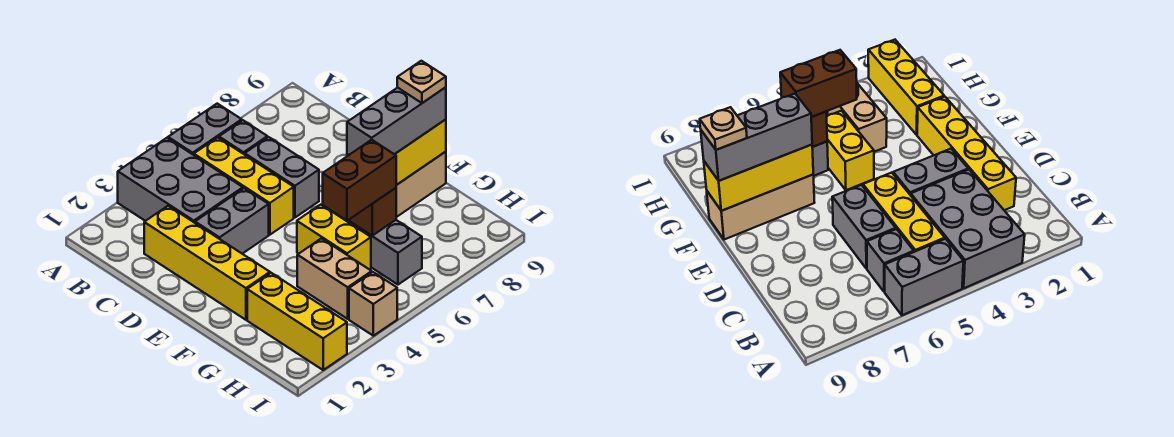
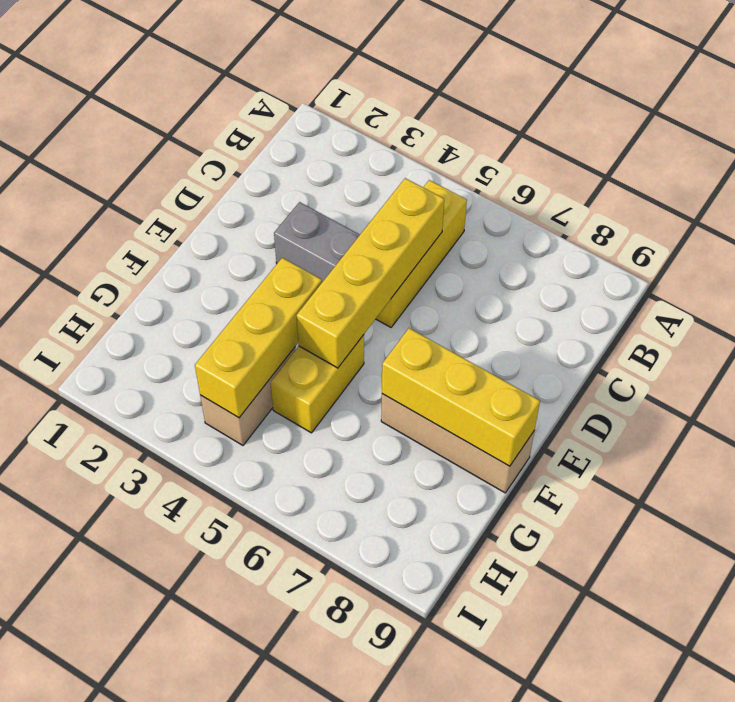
yellow brick C5:F5 level 2 -> yellow brick C2:F2 level 1
yellow brick F4:H4 level 2 -> yellow brick G2:I2 level 1
none -> grey brick A3:C4 level 1
none -> grey brick A5:A6 level 1
none -> grey brick B6 level 1

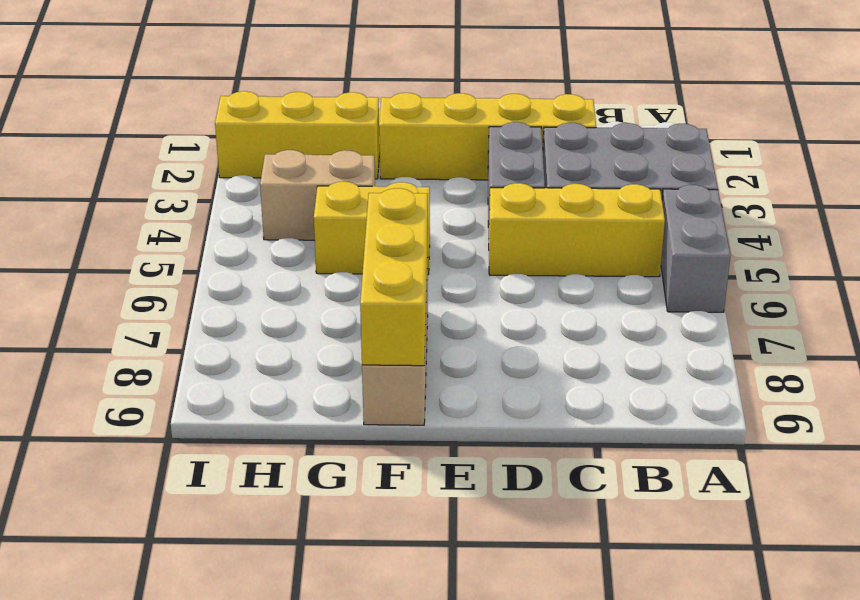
none -> grey brick B6 level 1
none -> grey brick C6:D6 level 1
none -> grey brick G6:H6 level 1

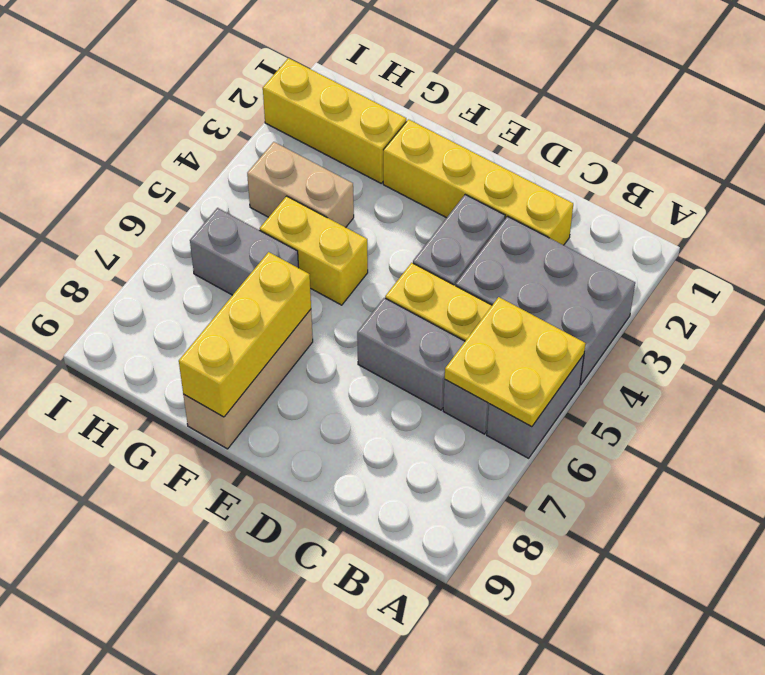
yellow plate A5:B6 level 2 -> none
none -> tan brick I4 level 1
none -> brown brick G6 level 2
none -> grey brick F7:F9 level 3

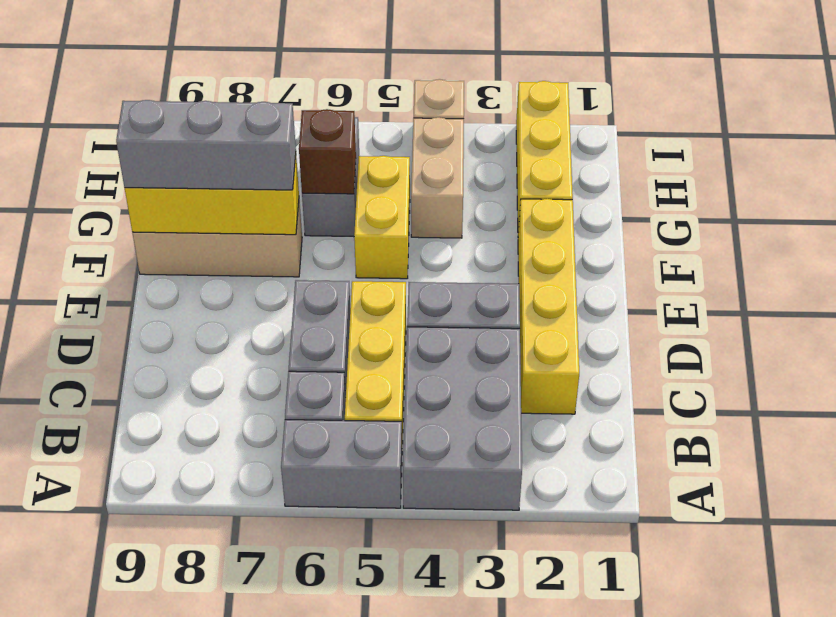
none -> brown brick G5:G6 level 3
none -> tan plate F9 level 4

